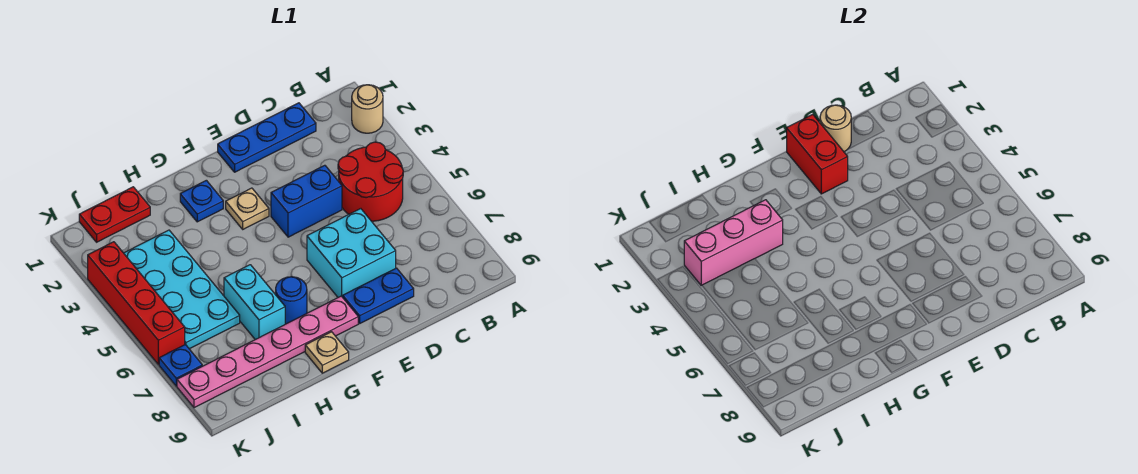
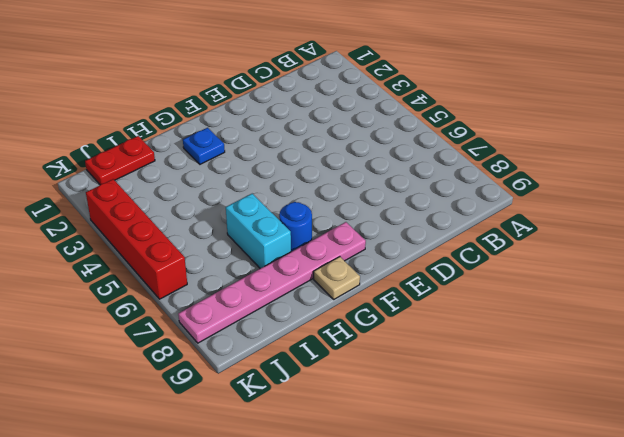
none -> tan round brick A2 level 1
none -> red round brick B4:C5 level 1
none -> blue plate C1:E1 level 1

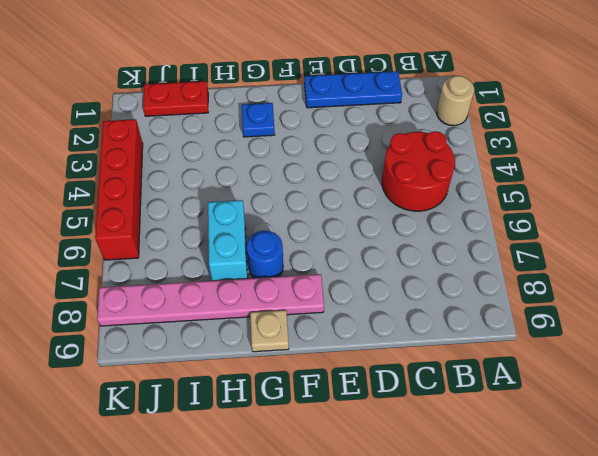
none -> blue brick D4:E4 level 1
none -> cyan brick D6:E7 level 1
none -> blue plate D8:E8 level 1

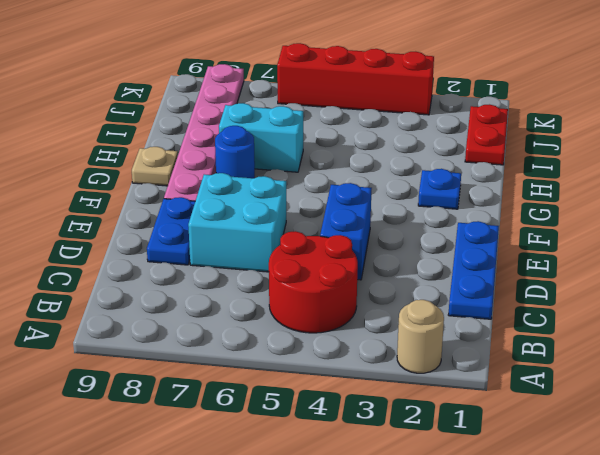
none -> tan plate F3 level 1
none -> cyan plate I3:J6 level 1
none -> blue plate K7 level 1

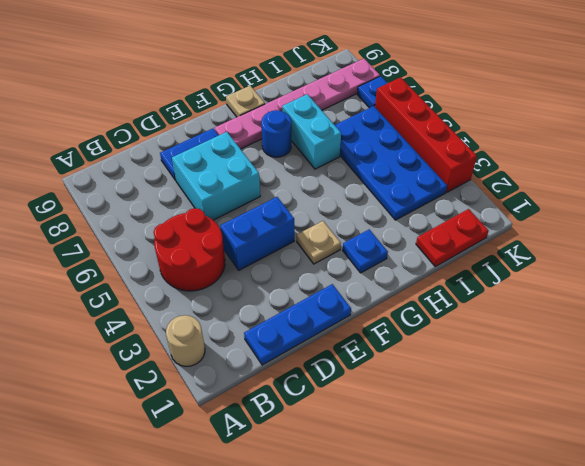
blue plate I3:J6 level 1 -> cyan plate I3:J6 level 1
none -> tan round brick D1 level 2
none -> red brick E1:E2 level 2
none -> pink brick H3:J3 level 2

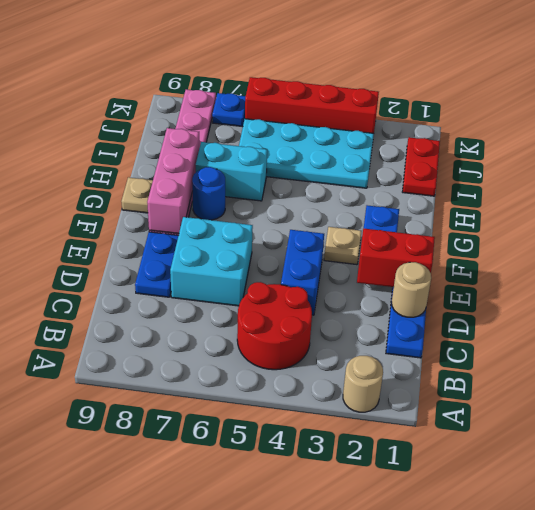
pink brick F8:H8 level 2 -> pink brick H3:J3 level 2

